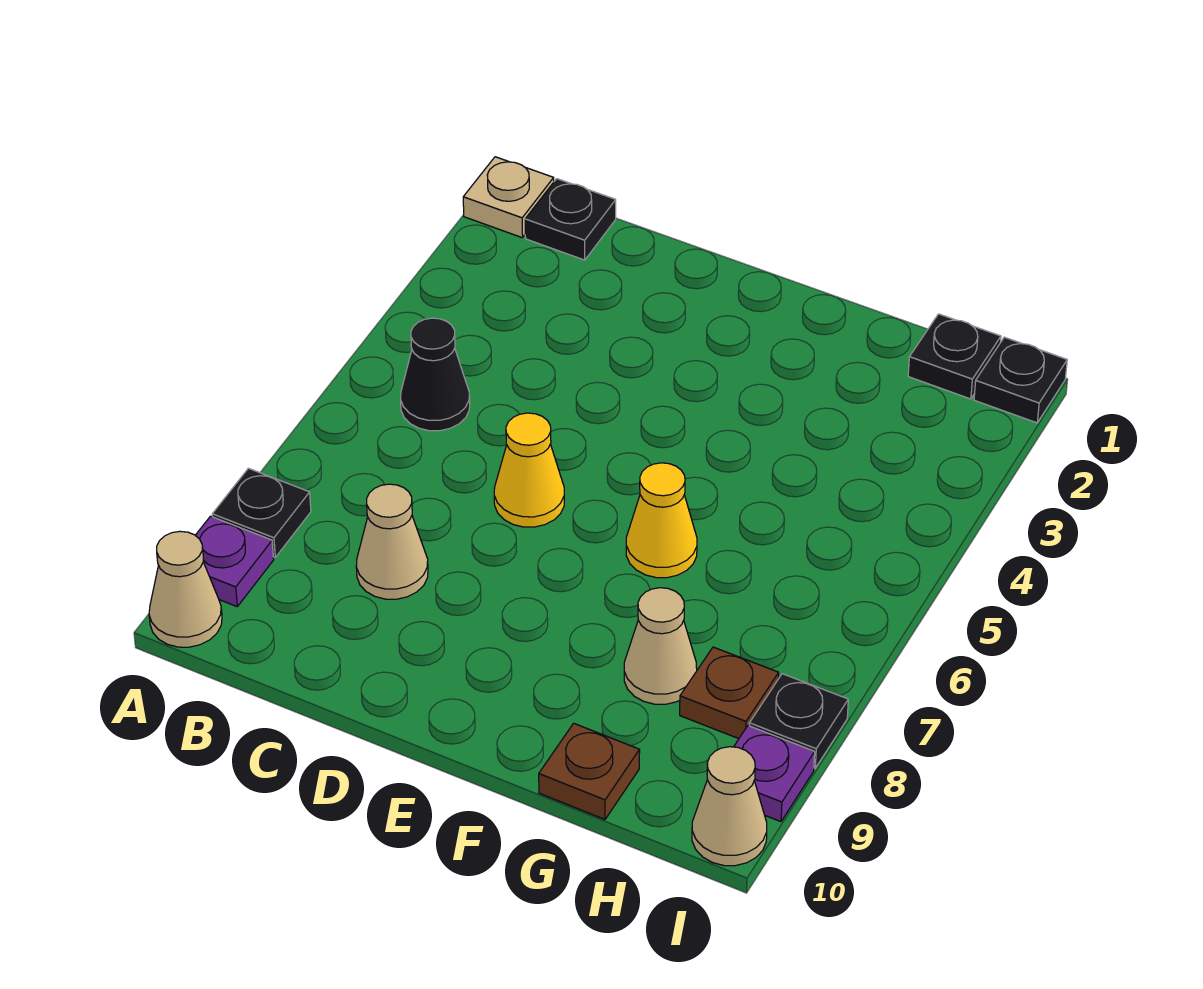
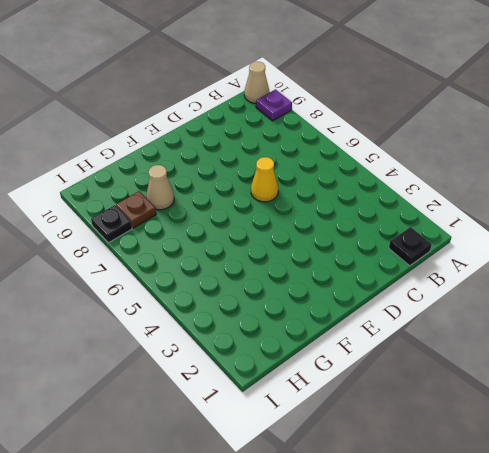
none -> tan plate A1 level 1
none -> black plate A8 level 1
none -> black cone B5 level 1

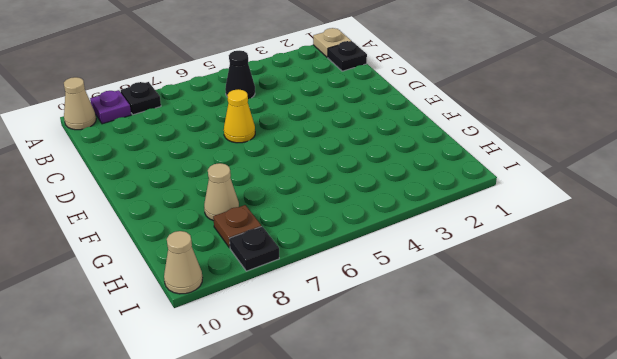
none -> tan cone C8 level 1
none -> yellow cone F6 level 1
none -> brown plate G10 level 1

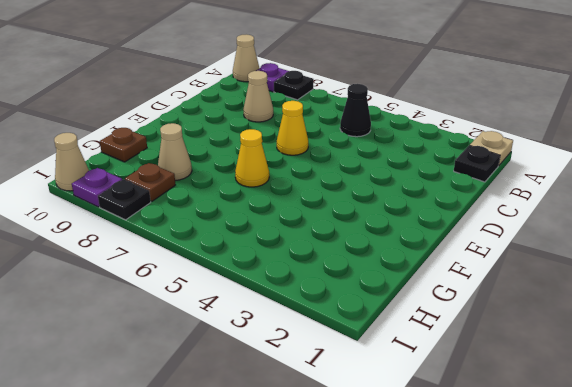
none -> black plate H1 level 1
none -> black plate I1 level 1

